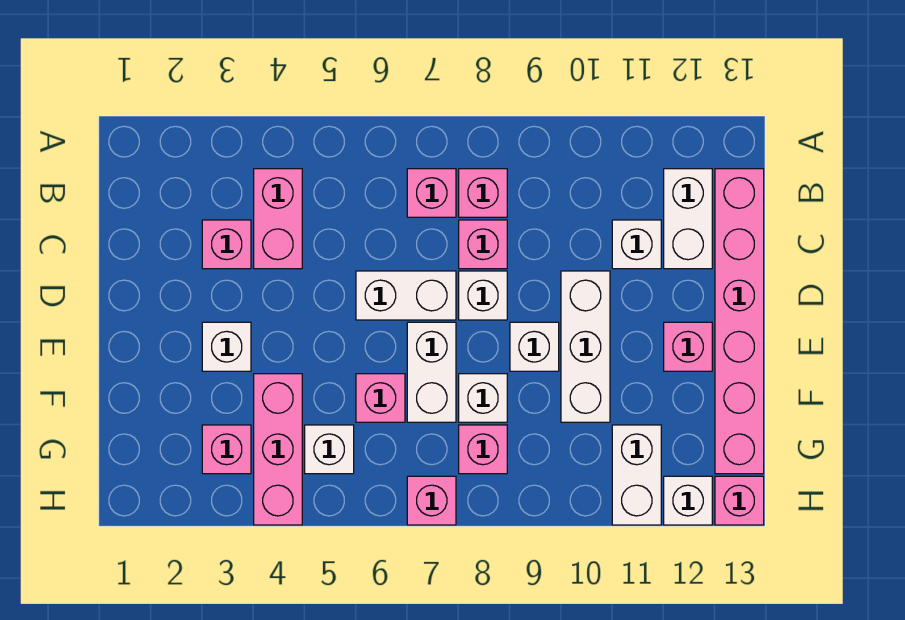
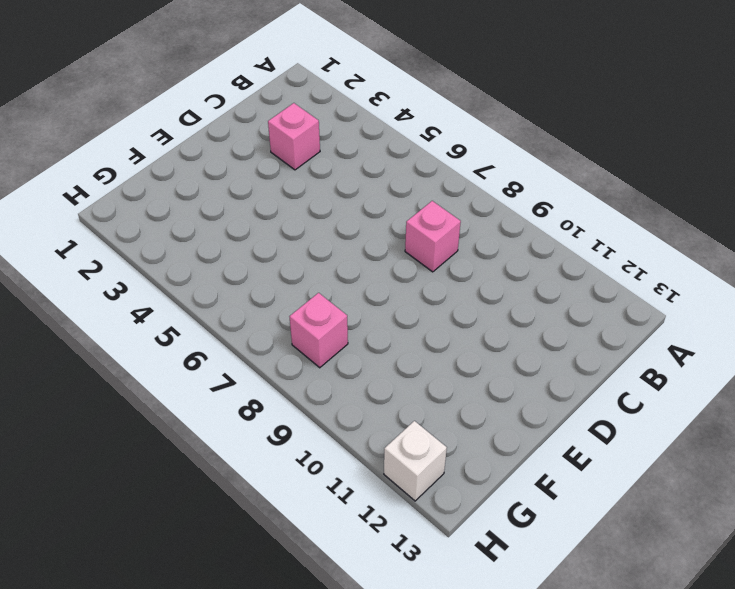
none -> pink brick B4:C4 level 1
none -> pink brick B7 level 1
none -> pink brick B8 level 1

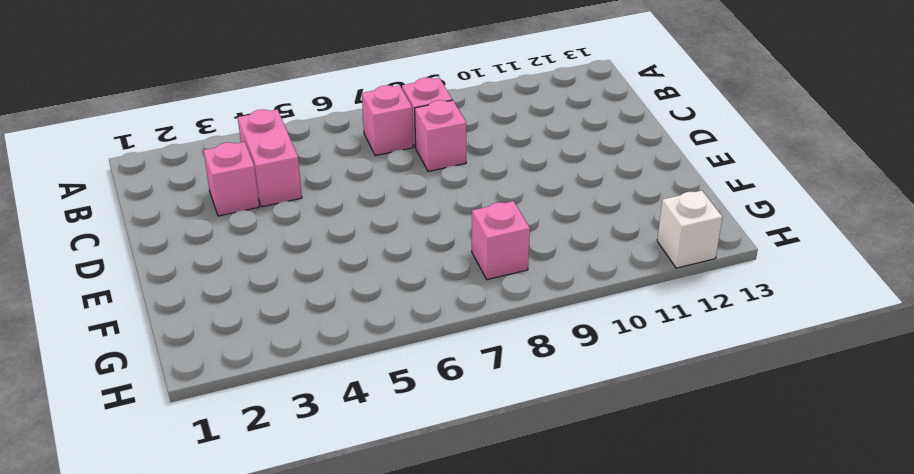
none -> white brick B12:C12 level 1
none -> pink brick B13:G13 level 1
none -> white brick C11 level 1

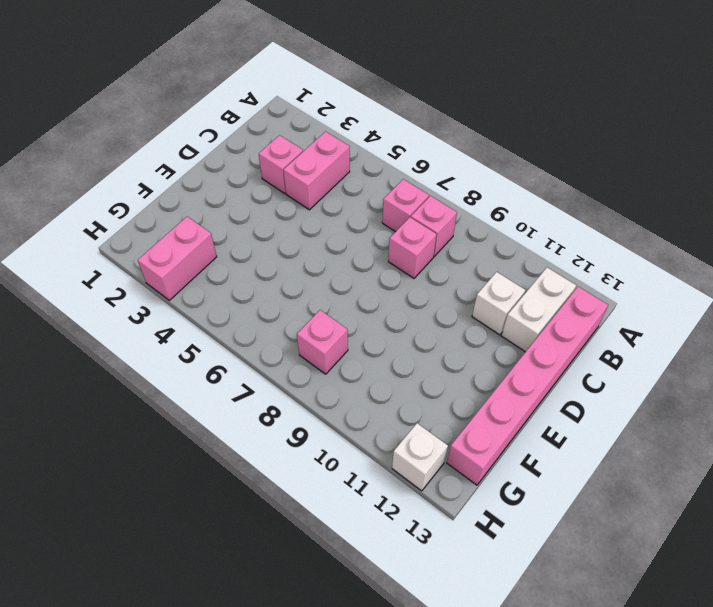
pink brick G3:H3 level 1 -> pink brick G3 level 1
none -> white brick D6:D7 level 1
none -> white brick D8 level 1
none -> white brick D10:F10 level 1

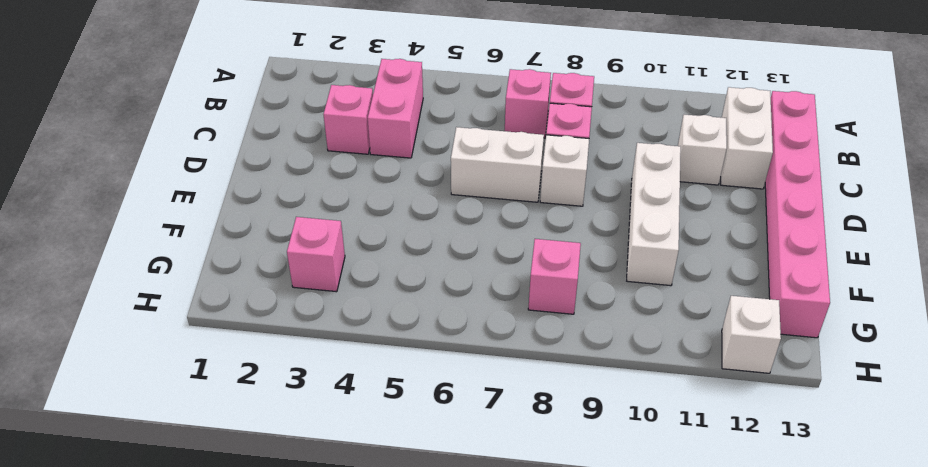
none -> white brick E3 level 1
none -> white brick E7:F7 level 1
none -> white brick E9 level 1

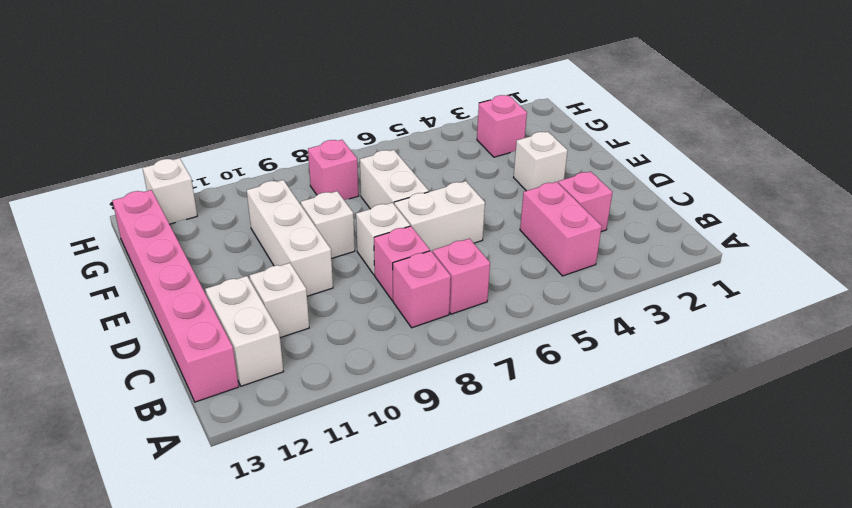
none -> pink brick E12 level 1
none -> pink brick F4:H4 level 1
none -> pink brick F6 level 1

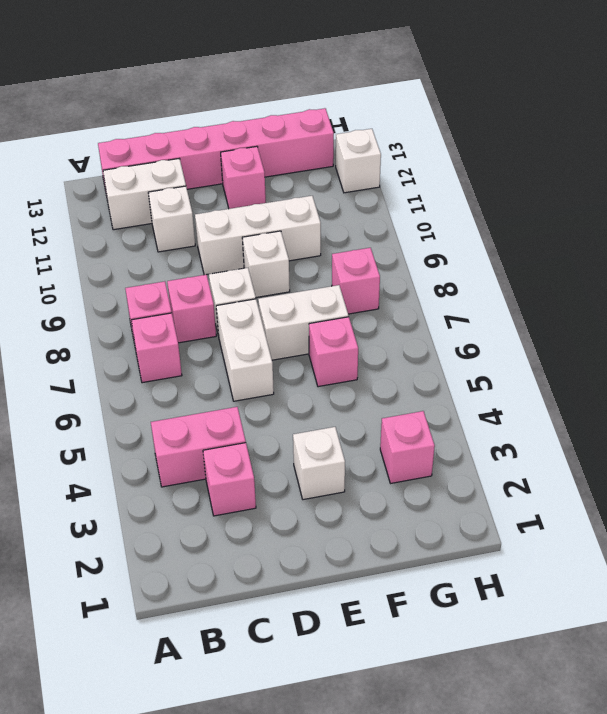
none -> pink brick F4:H4 level 1
none -> white brick F8 level 1
none -> white brick G5 level 1

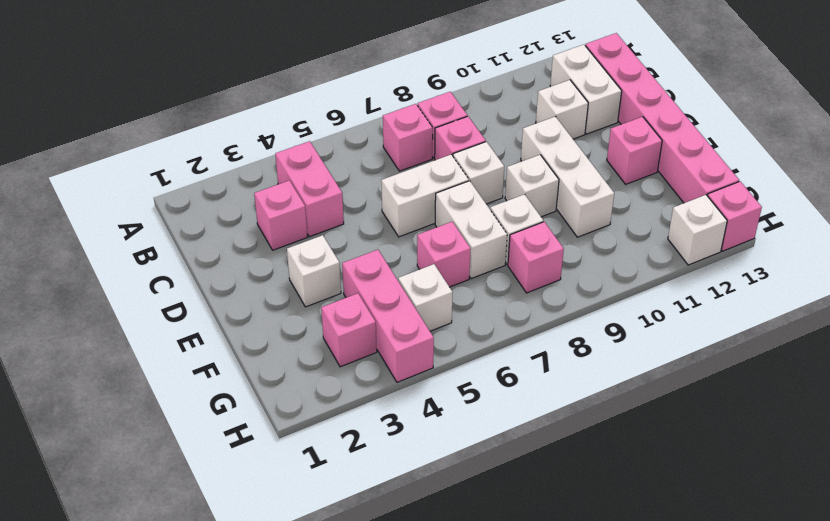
none -> white brick G11:H11 level 1
none -> pink brick H7 level 1

